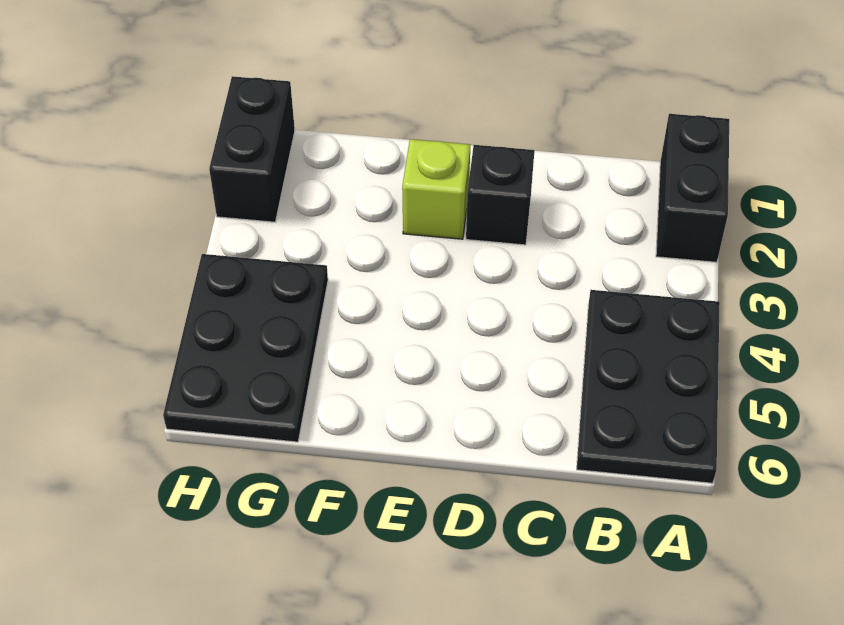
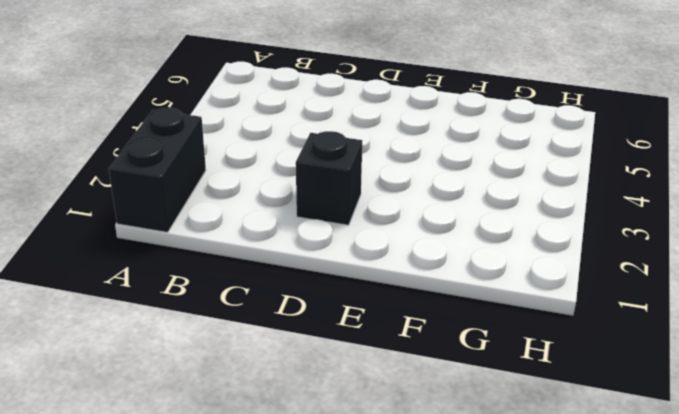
none -> black plate A4:B6 level 1
none -> lime brick E2 level 1

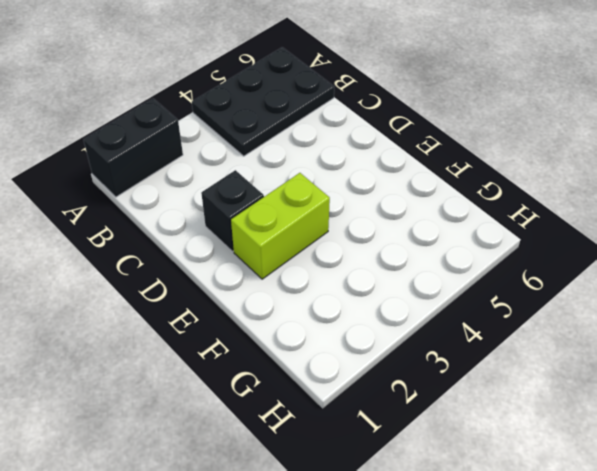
lime brick E2:E3 level 1 -> lime brick E2 level 1
none -> black plate G4:H6 level 1
none -> black brick H1:H2 level 1

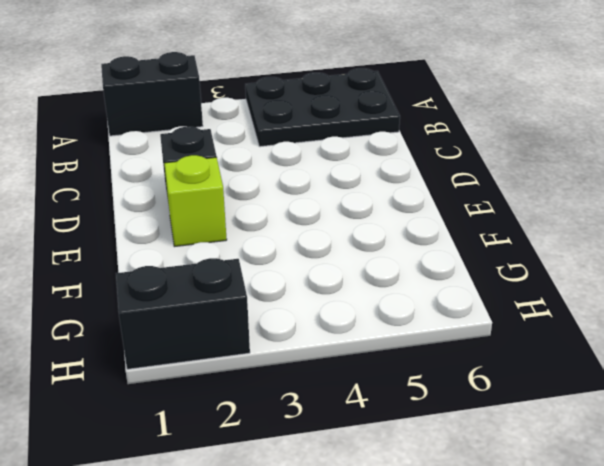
none -> black plate G4:H6 level 1

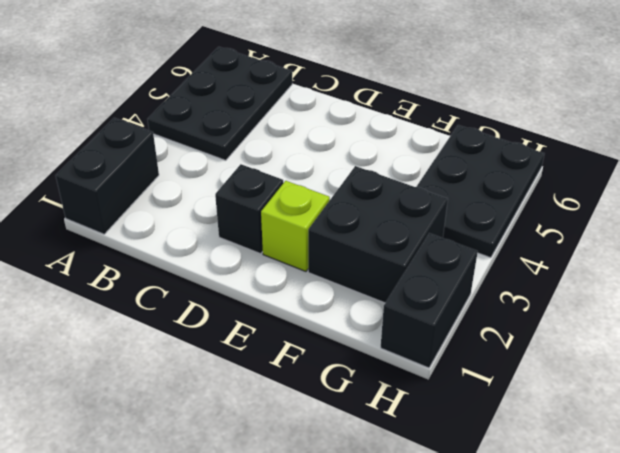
black brick F2:G3 level 1 -> none

